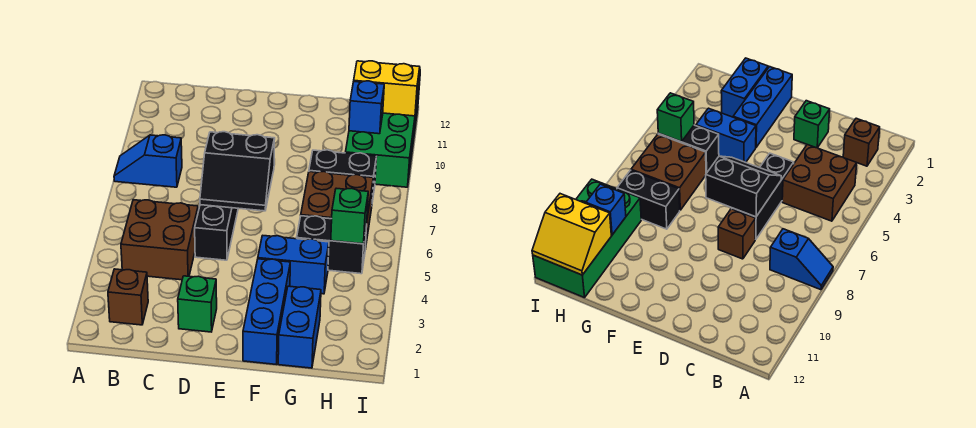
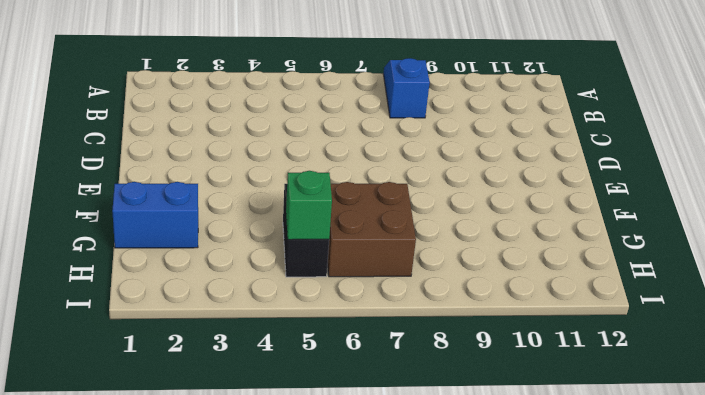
none -> brown brick B2 level 1
none -> brown brick B4:C5 level 1
none -> green brick D2 level 1

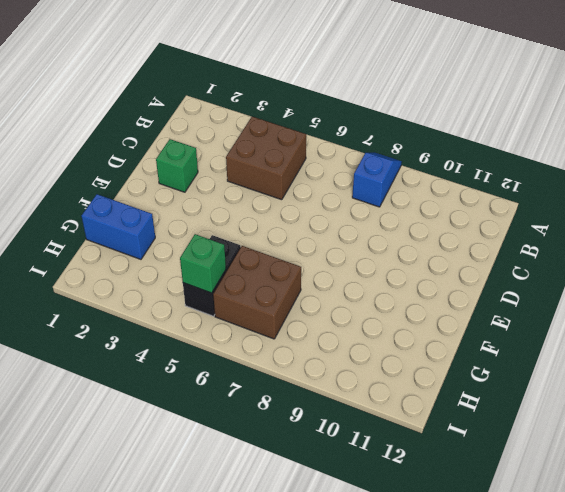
none -> brown brick B2 level 1
none -> black brick D5:D7 level 1
none -> brown brick D8 level 1

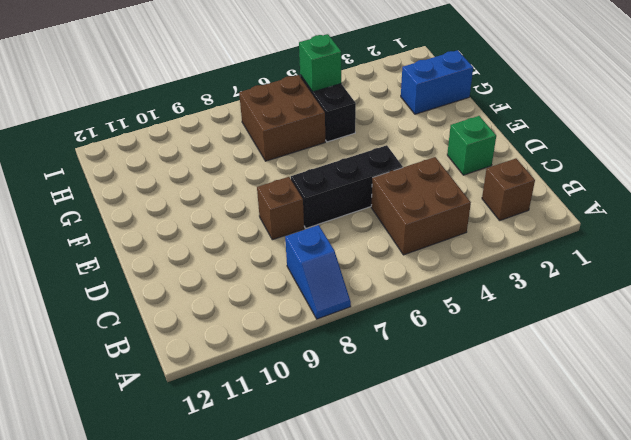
none -> blue brick F1:F3 level 1
none -> blue brick F4:G4 level 1
none -> black brick G8:H8 level 1

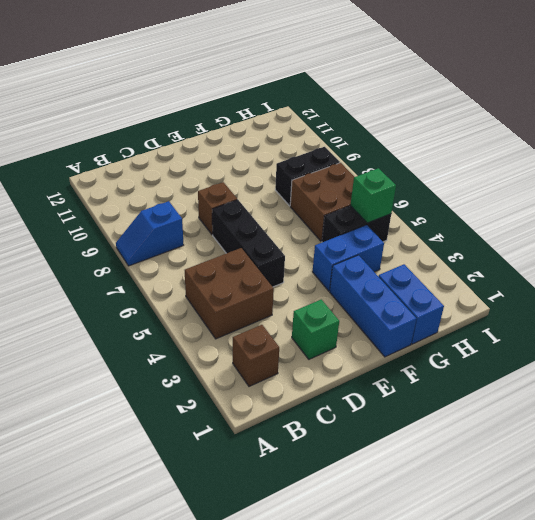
none -> green brick H9:I12 level 1
none -> black slope D6:E7 level 2 top 7
none -> blue brick H10 level 2

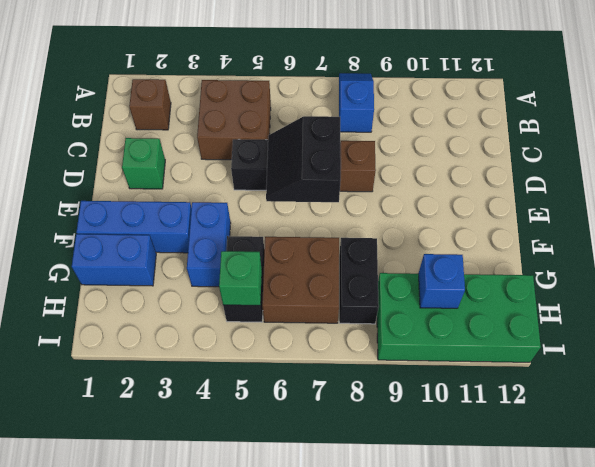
none -> yellow slope H11:I12 level 2 top 11

